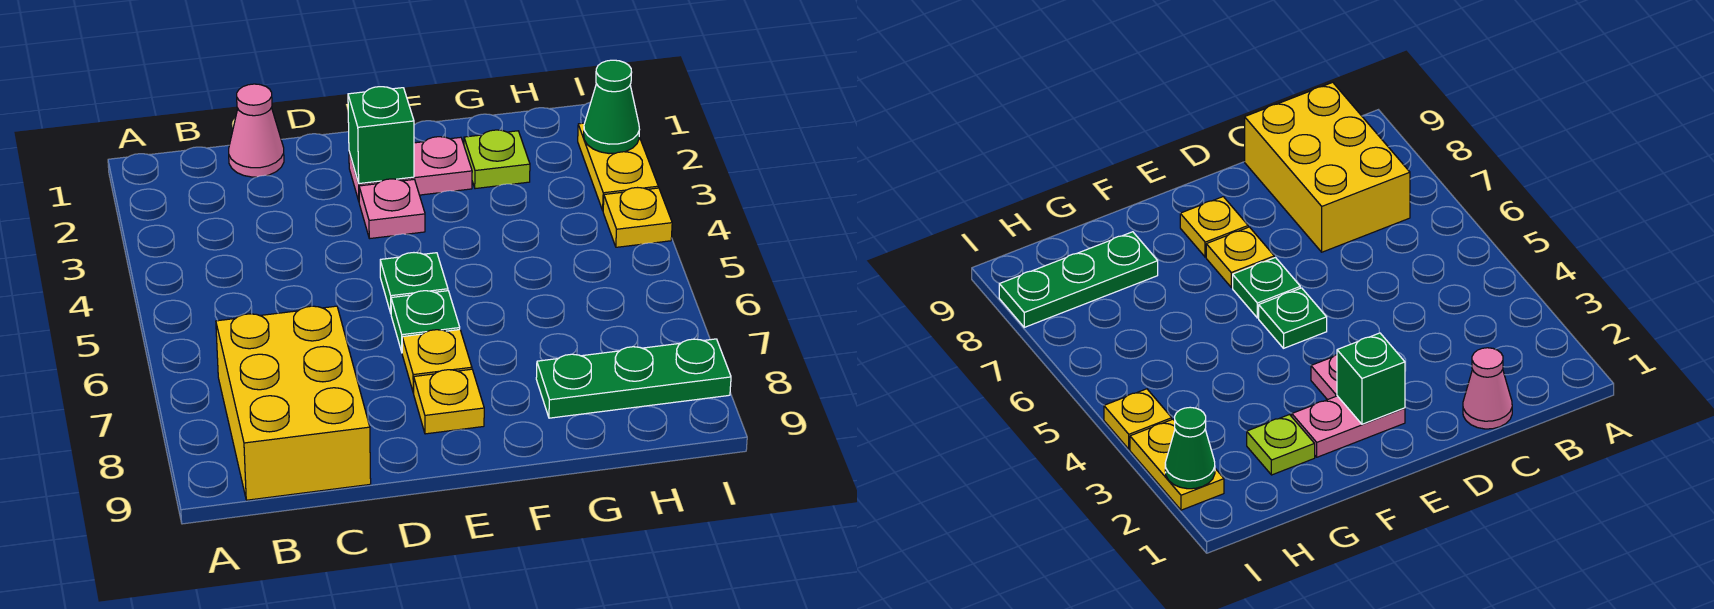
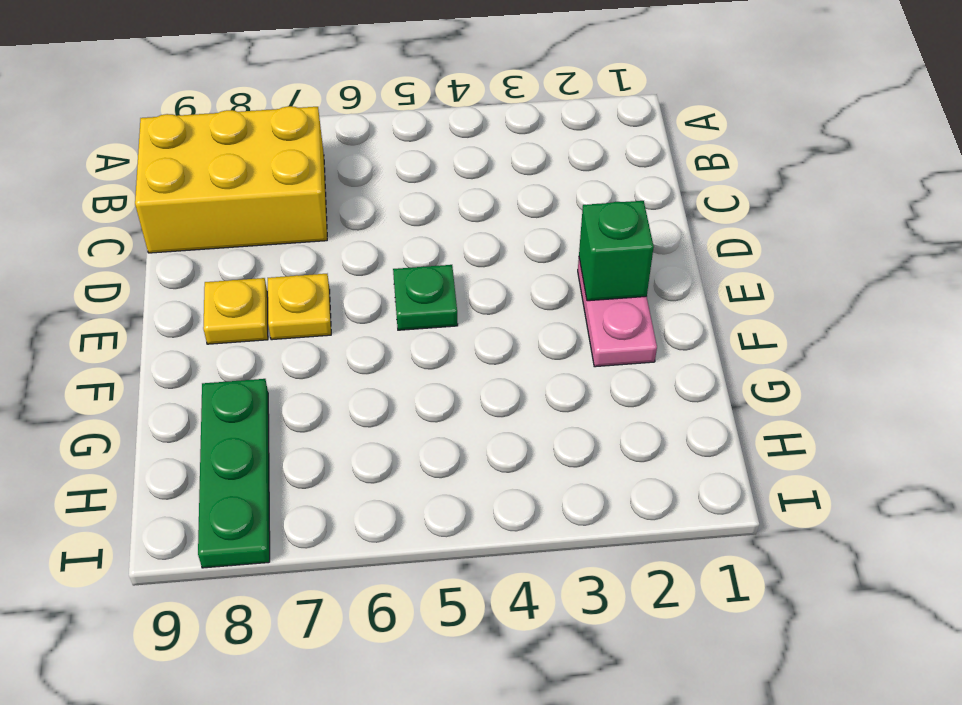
none -> pink cone C1 level 1
none -> pink plate E3 level 1
none -> green plate E6 level 1

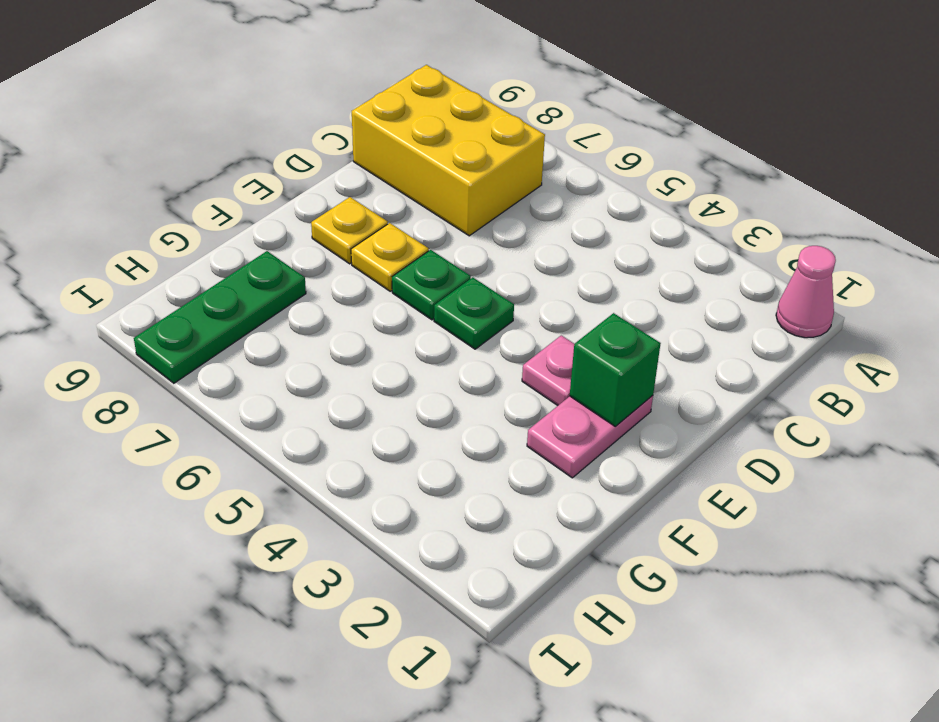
pink cone A1 level 1 -> pink cone C1 level 1
none -> lime plate G2 level 1
none -> yellow plate I2:I3 level 1
none -> yellow plate I4 level 1

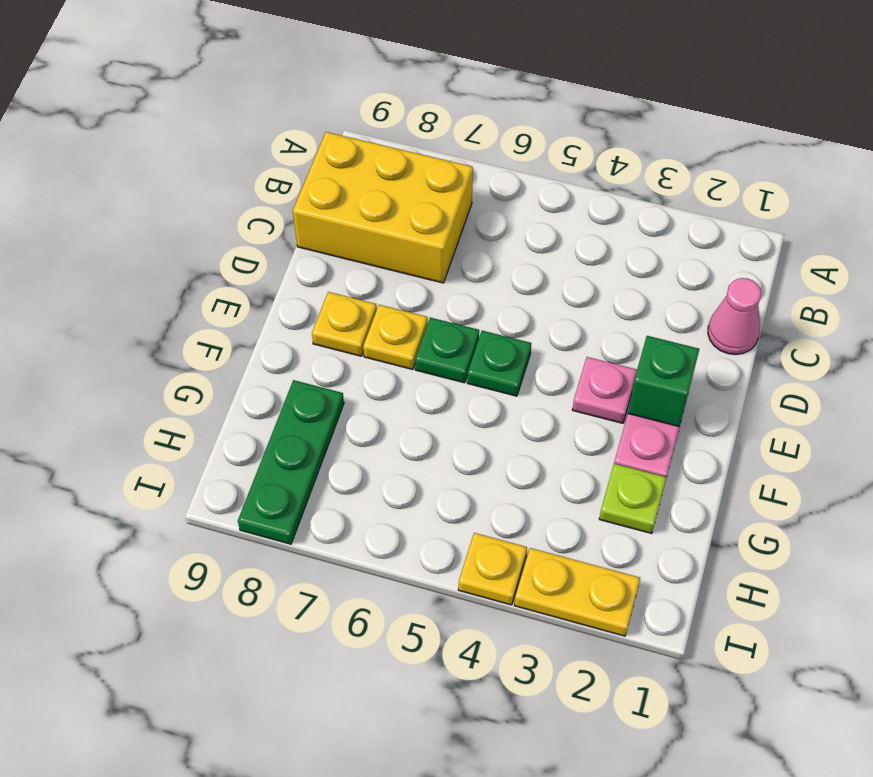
none -> green cone I2 level 2

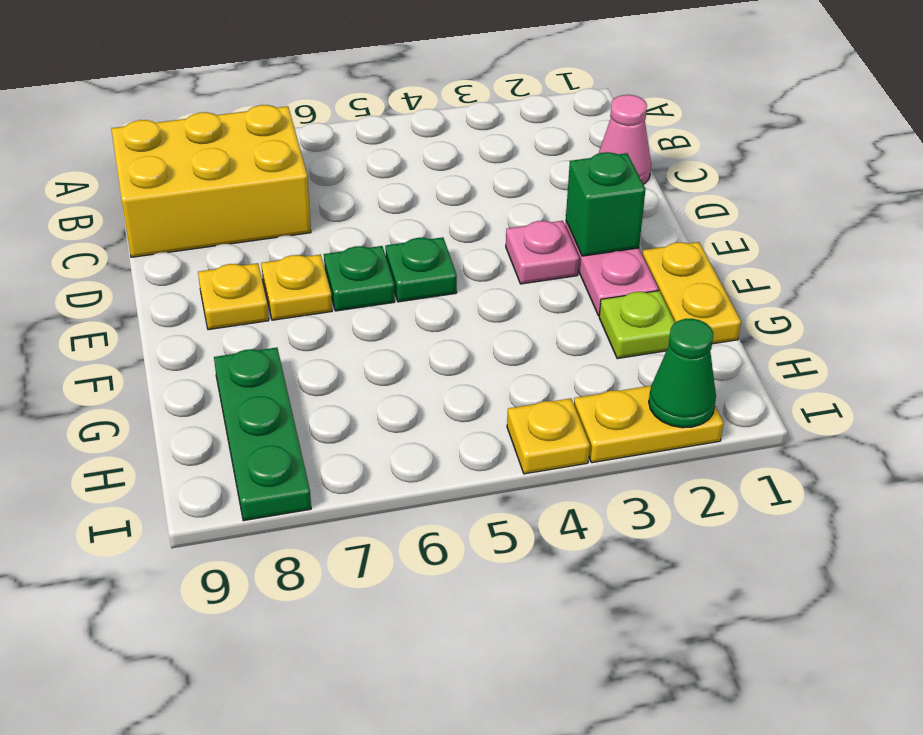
yellow plate F1:G1 level 1 -> none

